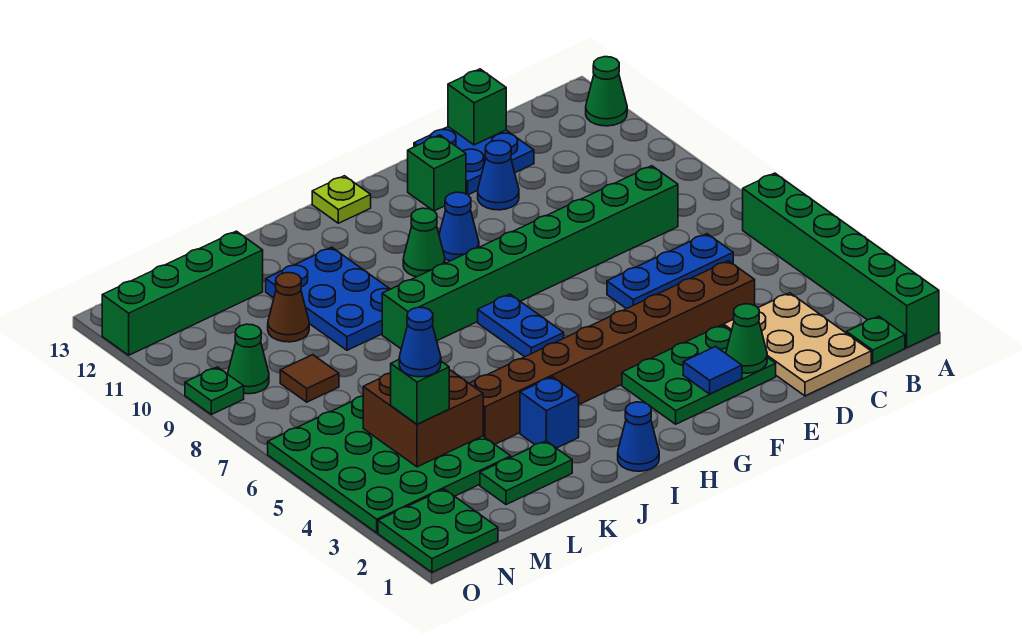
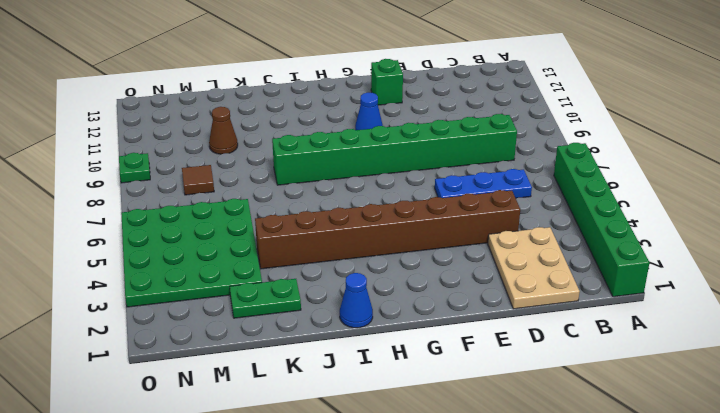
none -> green cone A12 level 1
none -> green plate B1 level 1
none -> blue plate D12:E13 level 1
none -> green plate E2:G3 level 1

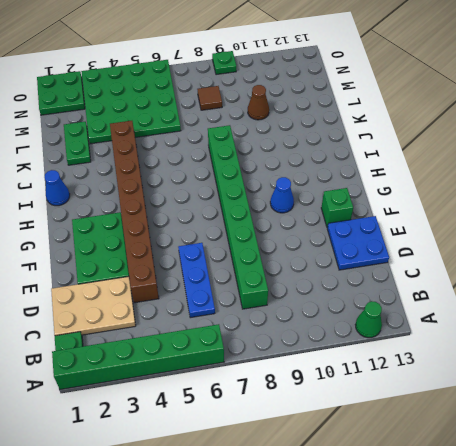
none -> blue cone E11 level 1
none -> blue plate H6:H7 level 1
none -> green cone H10 level 1
none -> lime plate H13 level 1

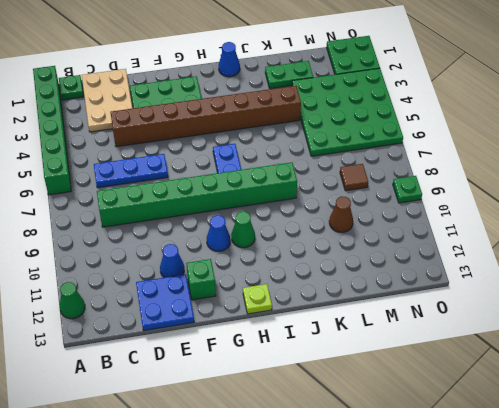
none -> blue brick J3 level 1
none -> blue plate J9:K11 level 1
none -> green brick L12:O12 level 1
none -> green cone N9 level 1

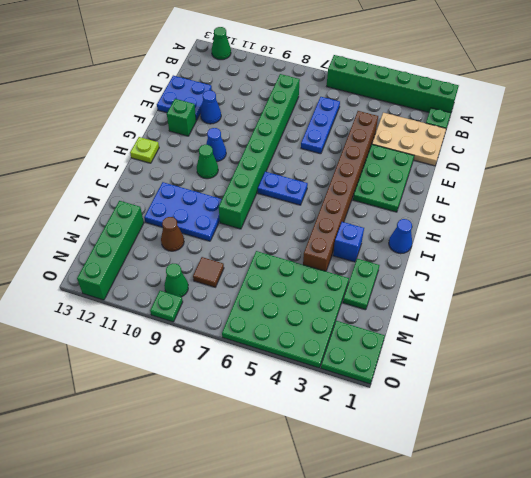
none -> green brick D13 level 2
none -> green cone E2 level 2
none -> blue tile F2 level 2
none -> brown brick L4:M5 level 2

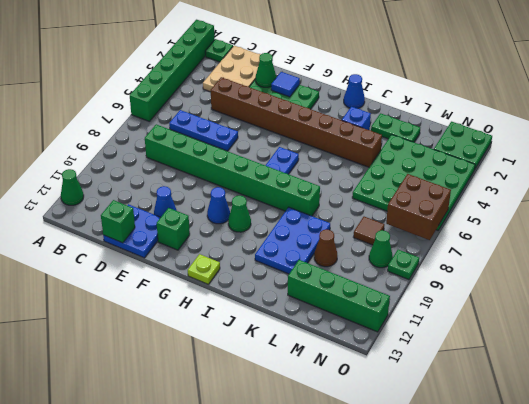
brown brick N6:O7 level 2 -> brown brick L4:M5 level 2
none -> green brick M4 level 3
none -> blue cone M4 level 4

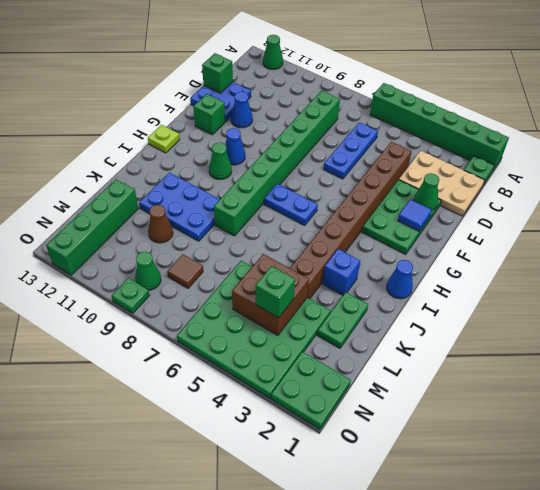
none -> blue cone M4 level 4

